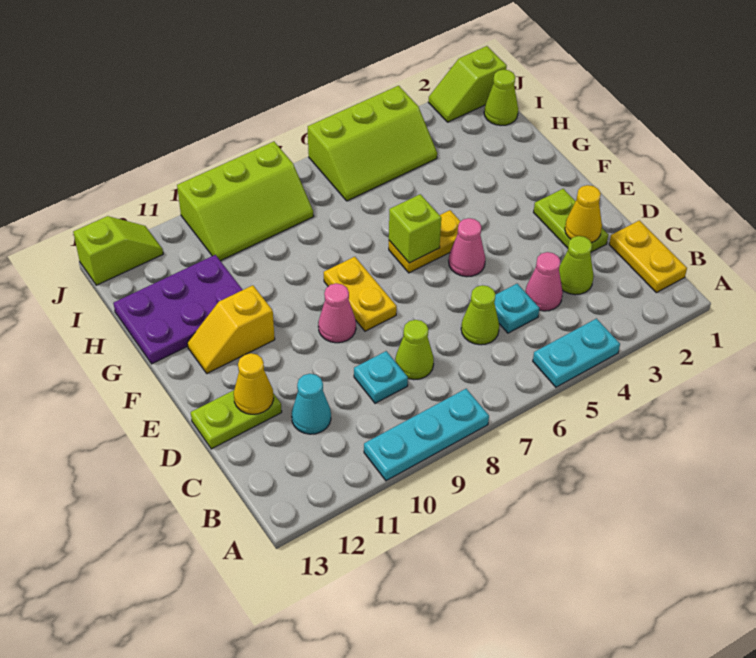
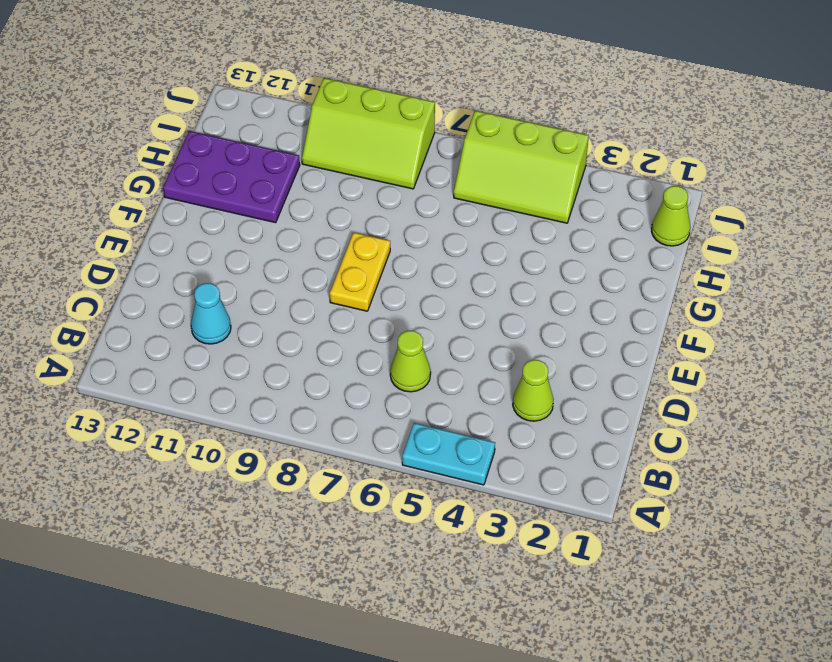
none -> cyan plate A8:A10 level 1
none -> yellow plate B1:C1 level 1
none -> pink cone C4 level 1

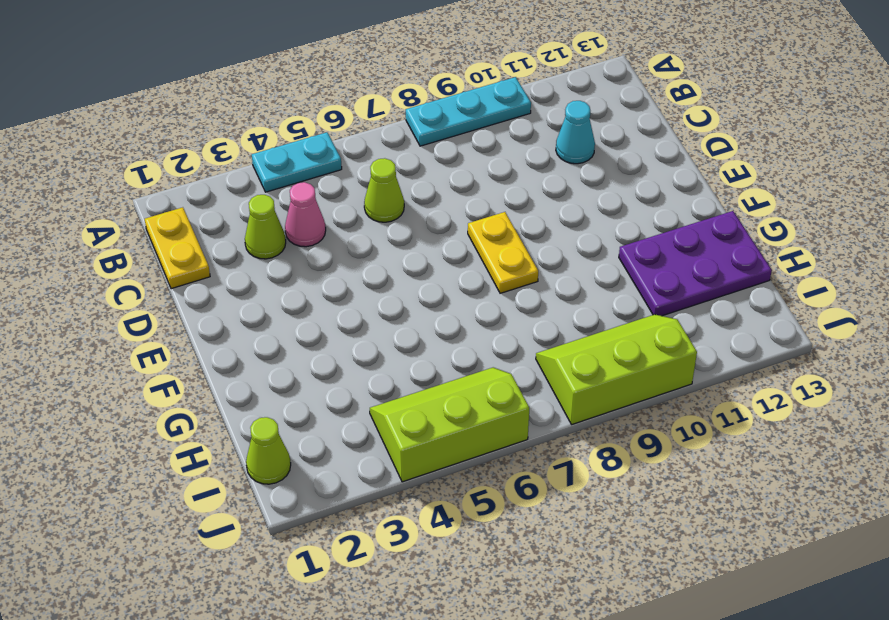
none -> cyan plate C5 level 1
none -> lime cone C8 level 1
none -> cyan plate C9 level 1

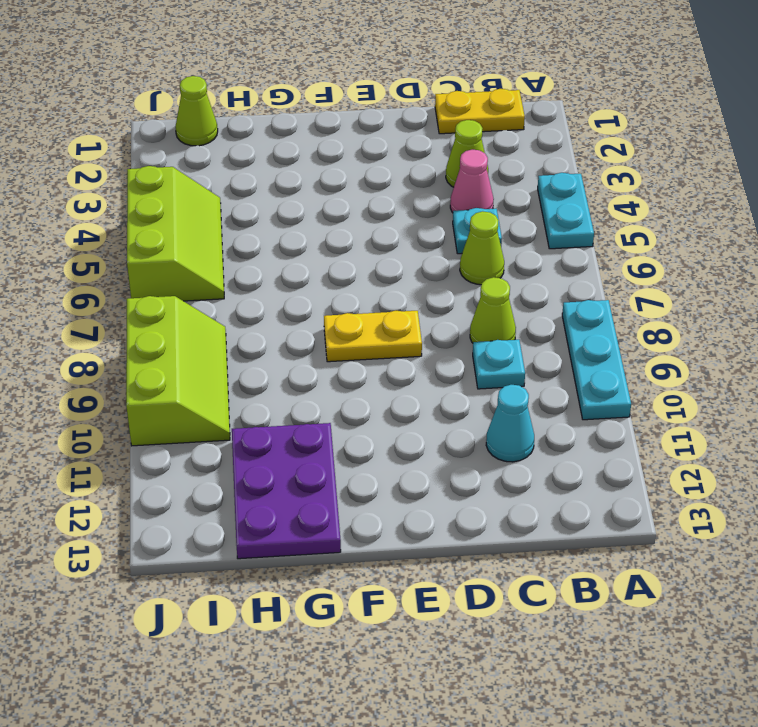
none -> lime plate D2:E2 level 1
none -> lime plate D12:D13 level 1
none -> pink cone E5 level 1

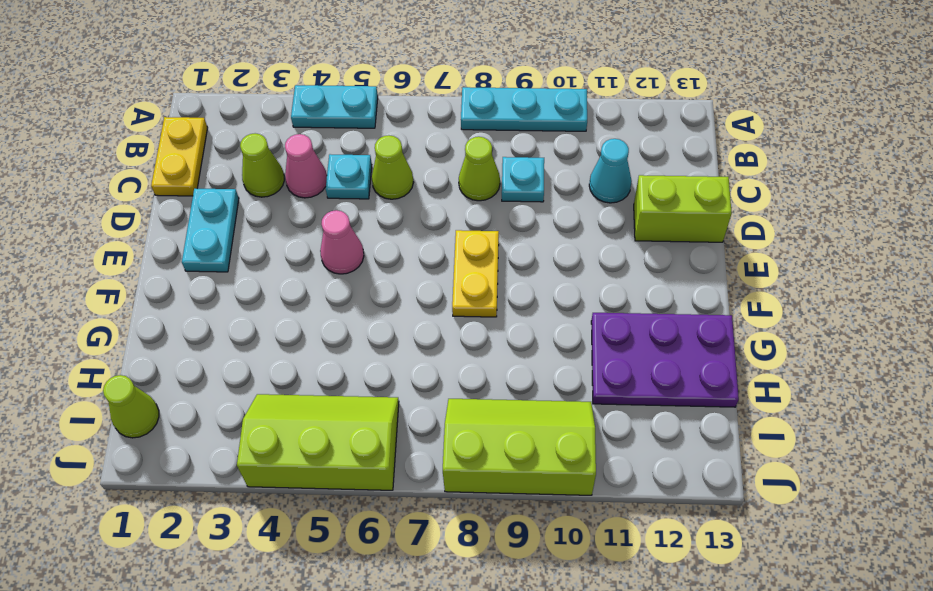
cyan plate D2:E2 level 1 -> lime plate D2:E2 level 1
lime brick D12:D13 level 1 -> lime plate D12:D13 level 1
none -> pink cone E9 level 1
none -> yellow plate F5:F6 level 1
none -> yellow slope F11:F12 level 1 top 11

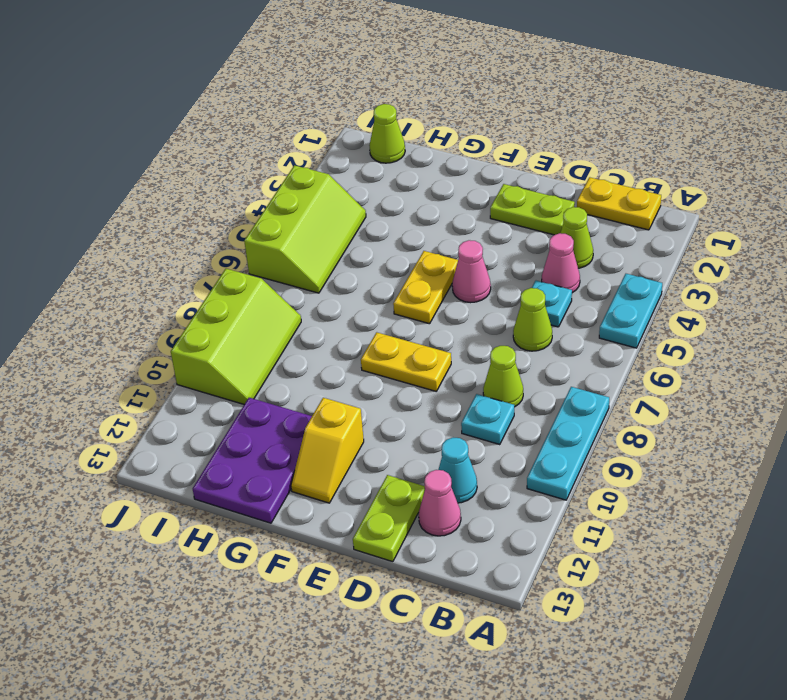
pink cone C12 level 1 -> pink cone E9 level 1
none -> lime slope J1:J2 level 1 top 1
none -> lime slope J12:J13 level 1 top 13
none -> yellow cone D2 level 2

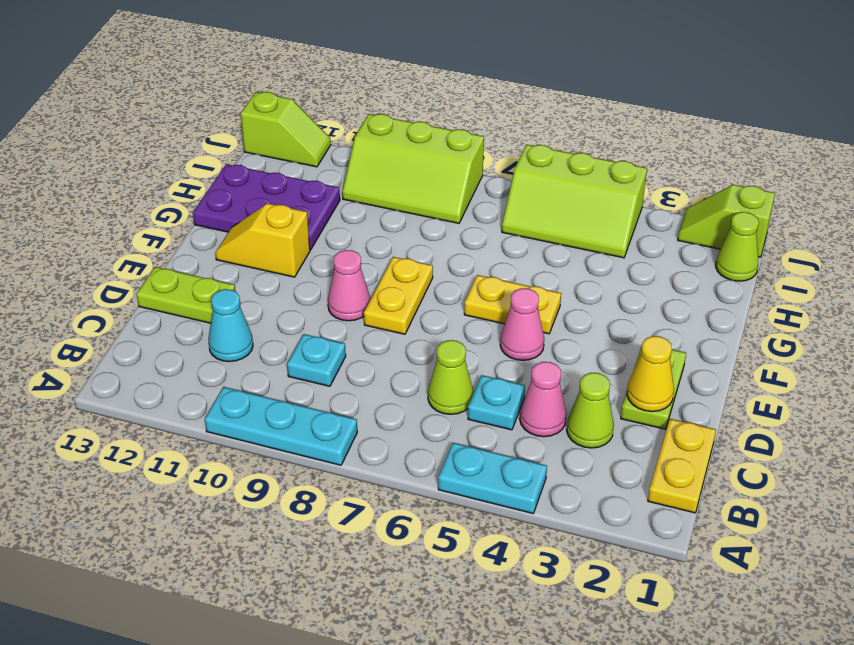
none -> lime cone C8 level 1
none -> yellow cone D12 level 2
none -> lime brick F6 level 2

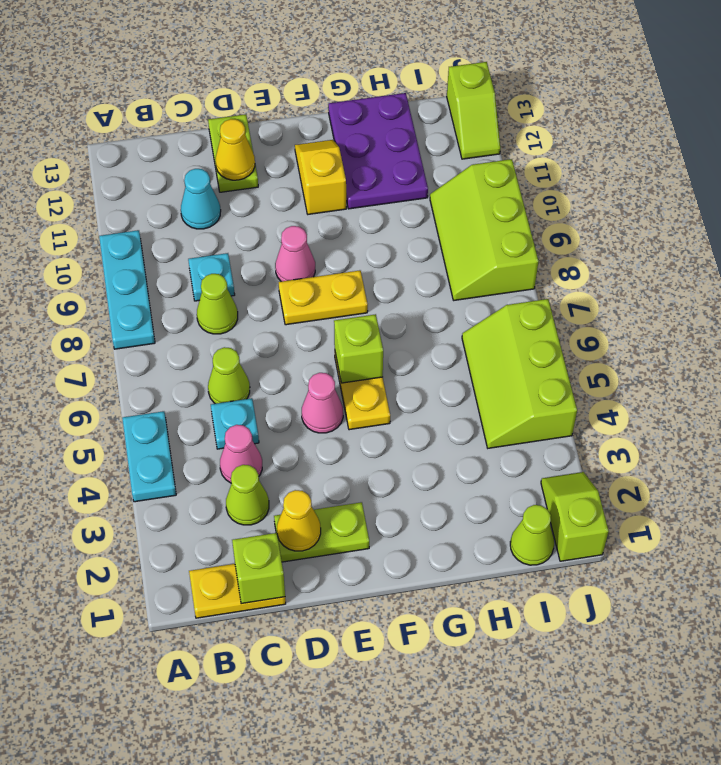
lime brick C1 level 2 -> none

